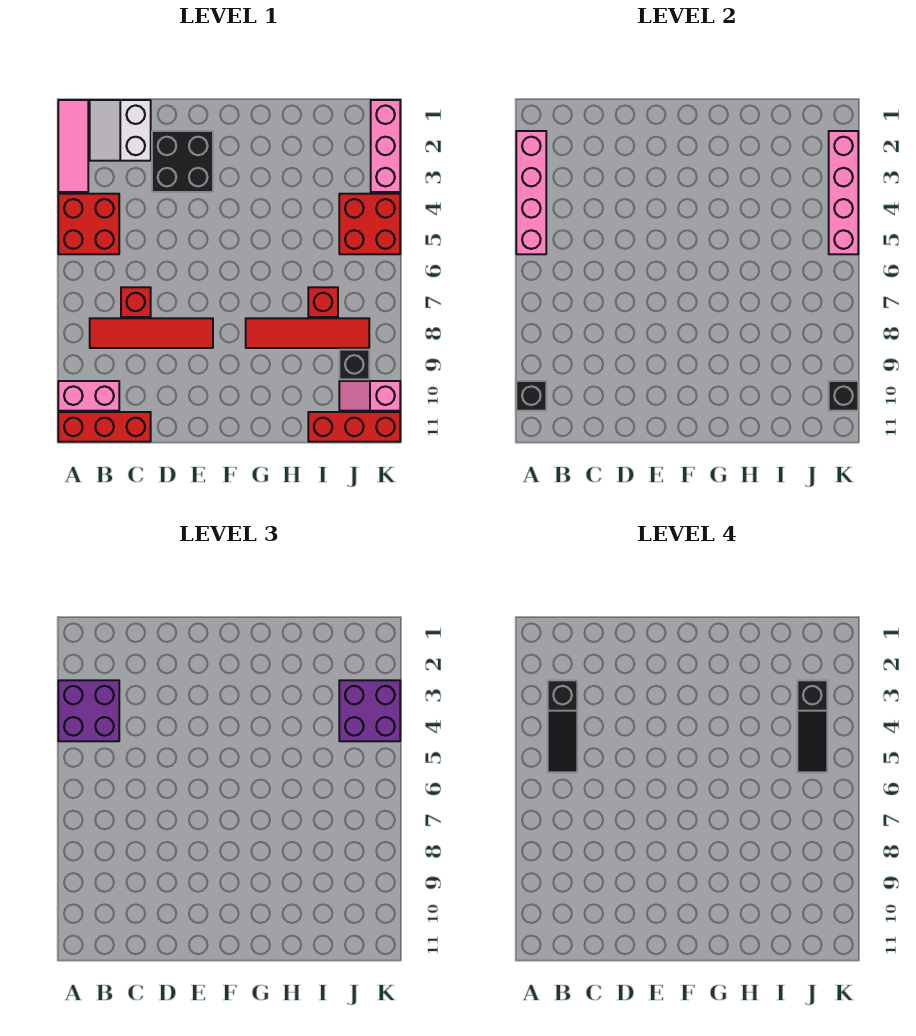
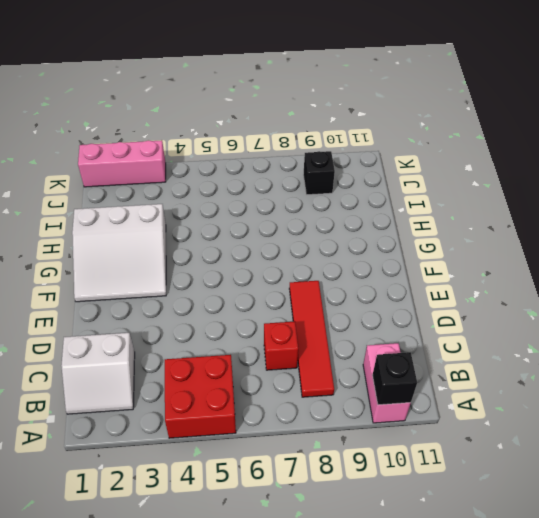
white slope F1:H3 level 1 top H -> none
none -> pink tile A1:A3 level 1
none -> red brick A11:C11 level 1
none -> black brick D2:E3 level 1

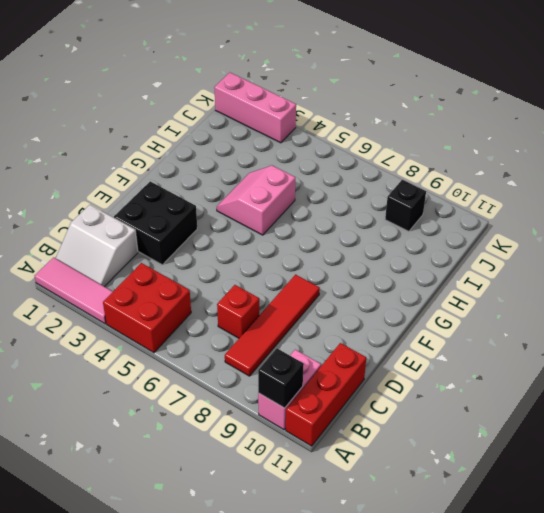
pink slope G4:H5 level 1 top 5 -> none
none -> red tile G8:J8 level 1
none -> red brick I7 level 1
none -> red brick I11:K11 level 1

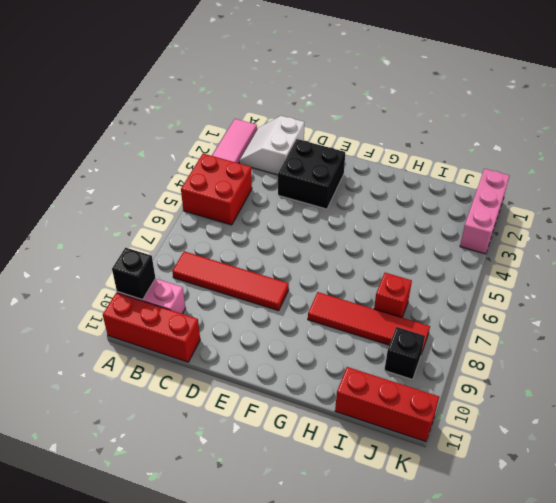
none -> red brick C7 level 1
none -> red brick J4:K5 level 1
none -> pink slope J10:K10 level 1 top K

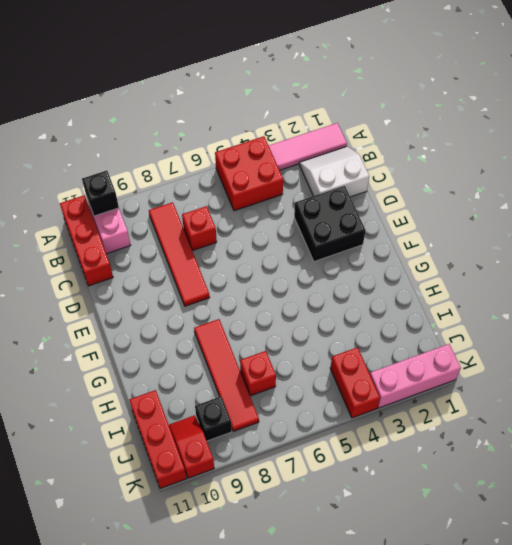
red brick J4:K4 level 1 -> red brick J4:K5 level 1
red slope J10:K10 level 1 top K -> pink slope J10:K10 level 1 top K
none -> pink brick A2:A5 level 2
none -> pink brick K2:K5 level 2
none -> black brick K10 level 2

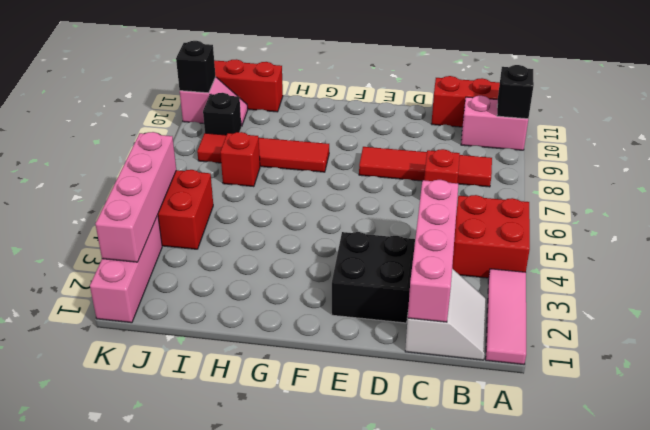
pink brick C1:C4 level 2 -> pink brick A2:A5 level 2
none -> purple brick A3:B4 level 3
none -> purple brick J3:K4 level 3
none -> black slope B3:B5 level 4 top 3

